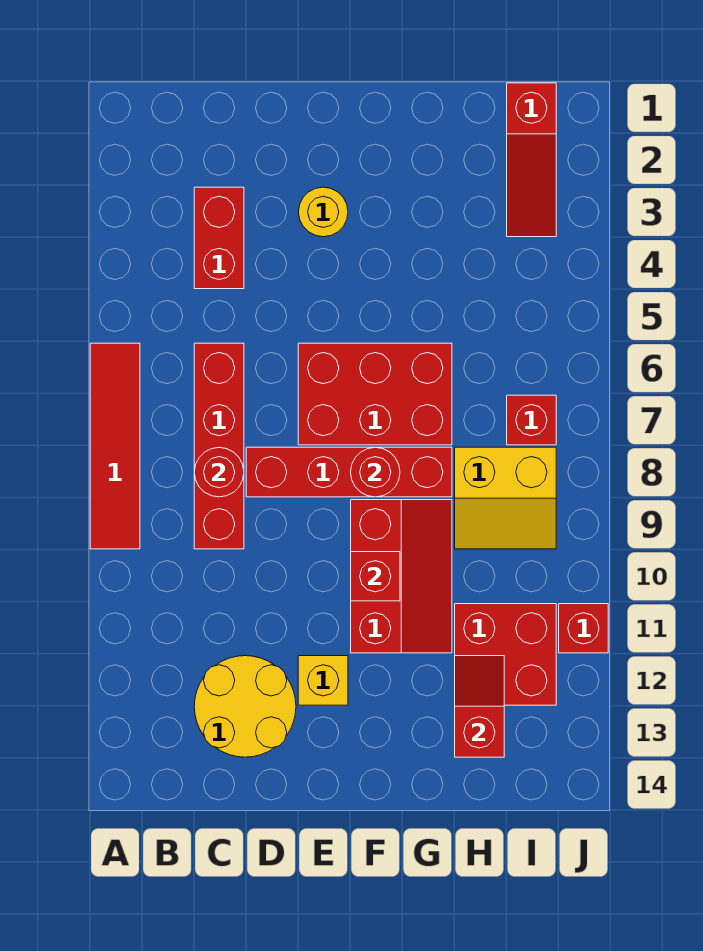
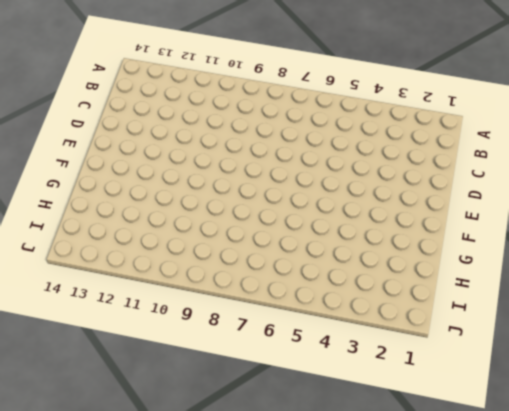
none -> red tile A6:A9 level 1
none -> red brick C3:C4 level 1
none -> red brick C6:C9 level 1

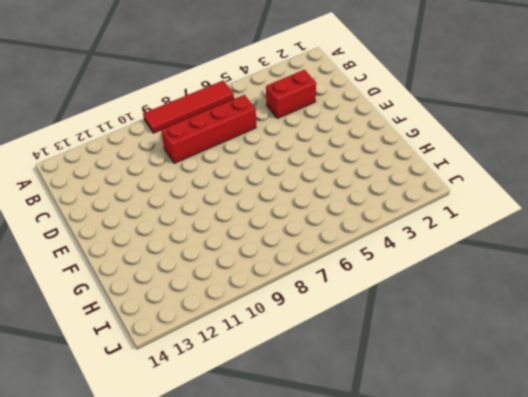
none -> yellow round brick C12:D13 level 1
none -> red brick D8:G8 level 1
none -> yellow round brick E3 level 1

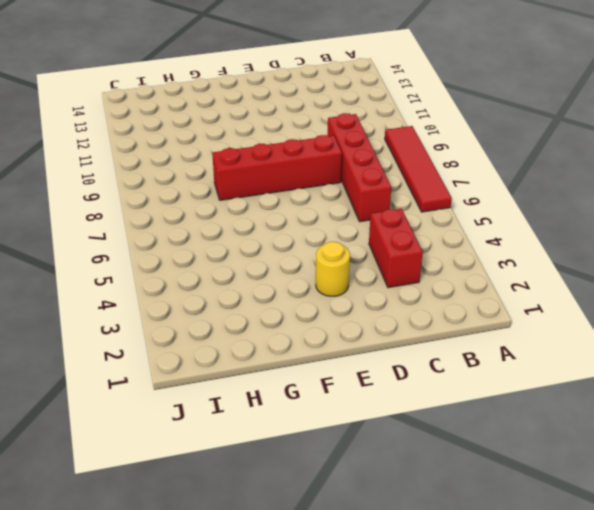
none -> yellow round brick C12:D13 level 1
none -> red brick E6:G7 level 1
none -> yellow brick E12 level 1

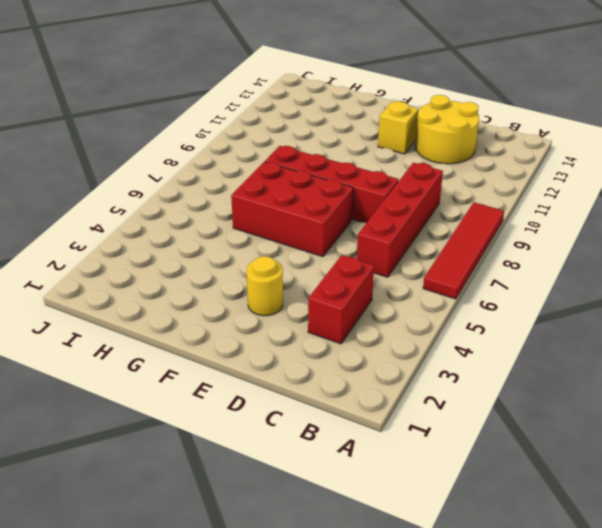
none -> red slope F9:G11 level 1 top F
none -> yellow slope H8:I9 level 1 top 8
none -> red brick H11:I12 level 1

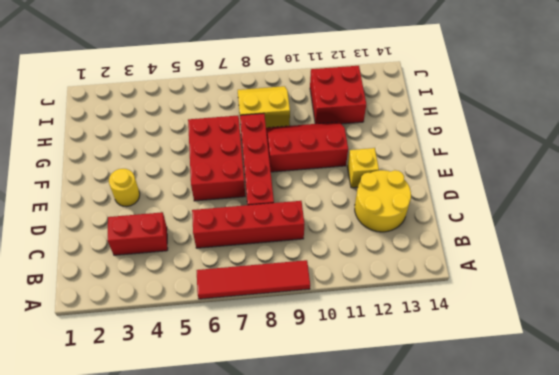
yellow slope H8:I9 level 1 top H -> yellow slope H8:I9 level 1 top 8
none -> red slope I1:I3 level 1 top 1
none -> red brick I7 level 1
none -> red brick J11 level 1

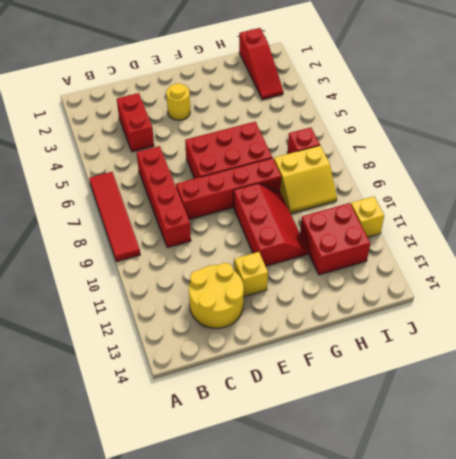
yellow brick J11 level 1 -> red brick J11 level 1
none -> red round brick C8 level 2
none -> red round brick F8 level 2
none -> red brick F10 level 2

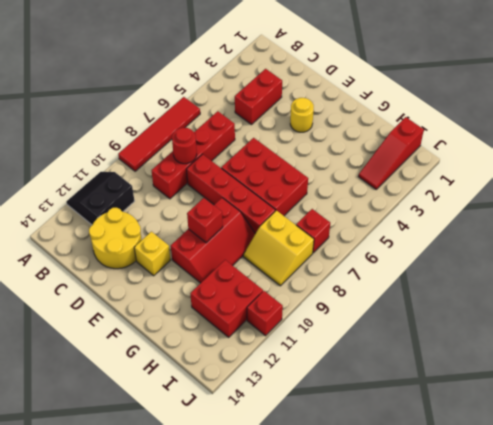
black slope A11:B12 level 1 top B -> none
none -> red round brick F8 level 2
none -> red slope H12:H13 level 2 top 13

